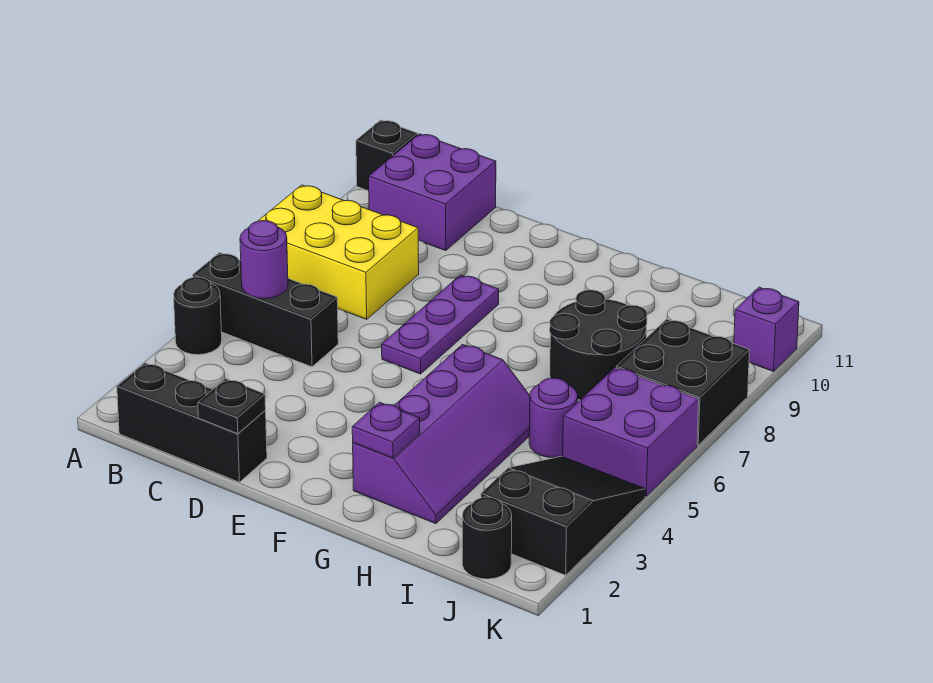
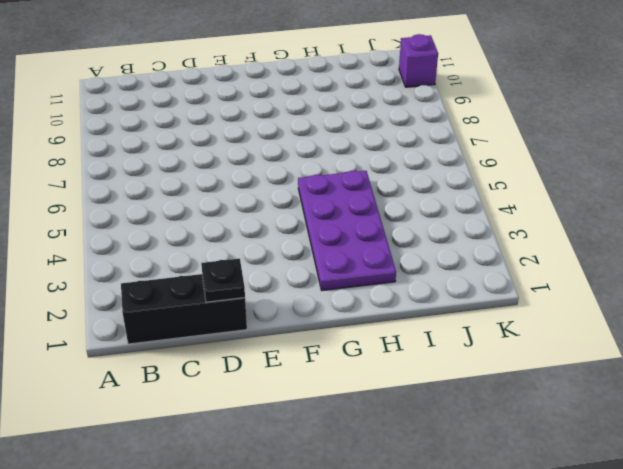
purple plate G2:H5 level 1 -> purple slope G2:H5 level 1 top G
none -> black round brick A4 level 1
none -> black brick A5:C5 level 1
none -> yellow brick A7:C8 level 1

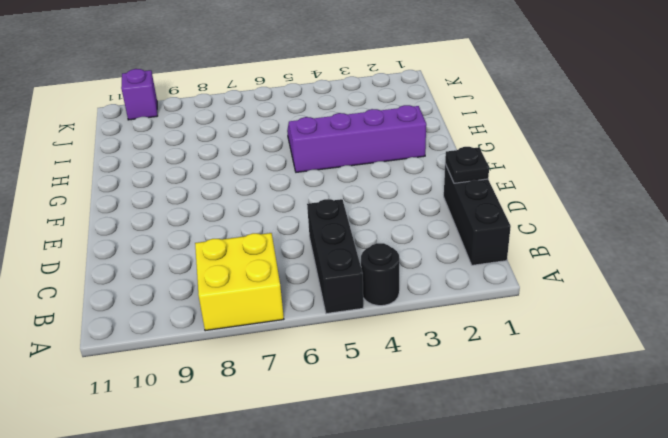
yellow brick A7:B8 level 1 -> yellow brick A7:C8 level 1
none -> black brick A11 level 1
none -> purple brick B10:C11 level 1
none -> purple plate E6:E8 level 1

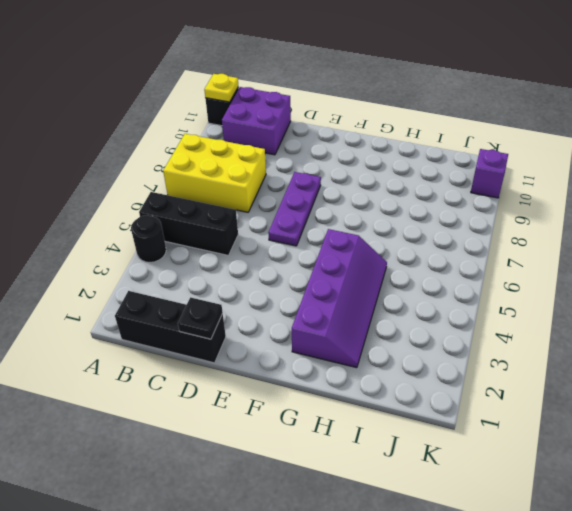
yellow plate A11 level 2 -> none
none -> black round brick H7:I8 level 1
none -> purple round brick I5 level 1
none -> black round brick J1 level 1

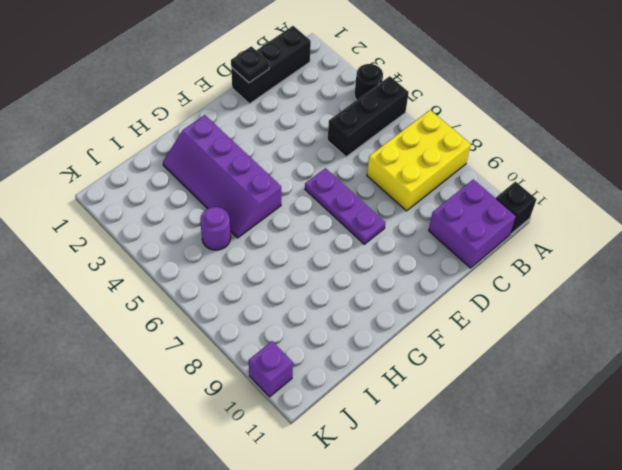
none -> black round brick H7:I8 level 1
none -> black round brick J1 level 1
none -> black slope J2:K4 level 1 top 2

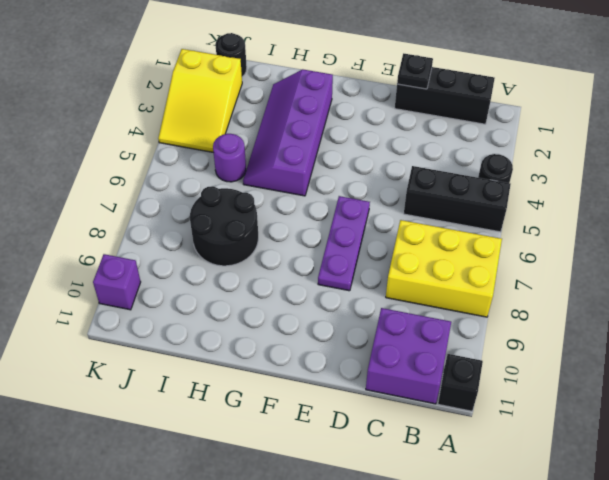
yellow slope J2:K4 level 1 top 2 -> black slope J2:K4 level 1 top 2
none -> purple brick J5:K6 level 1
none -> black brick J7:K8 level 1
none -> purple round brick B5 level 2

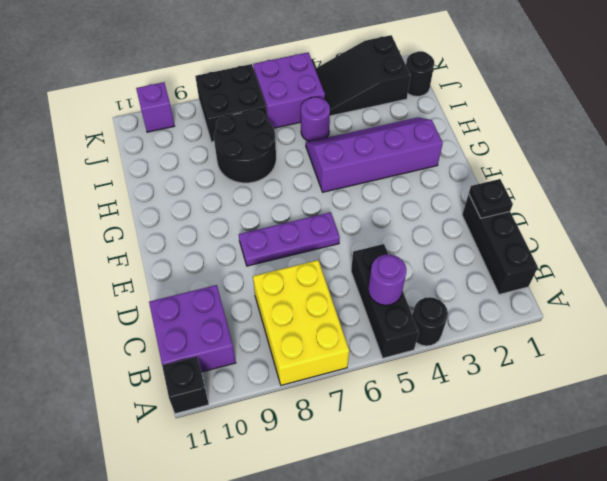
none -> purple plate G2 level 2

